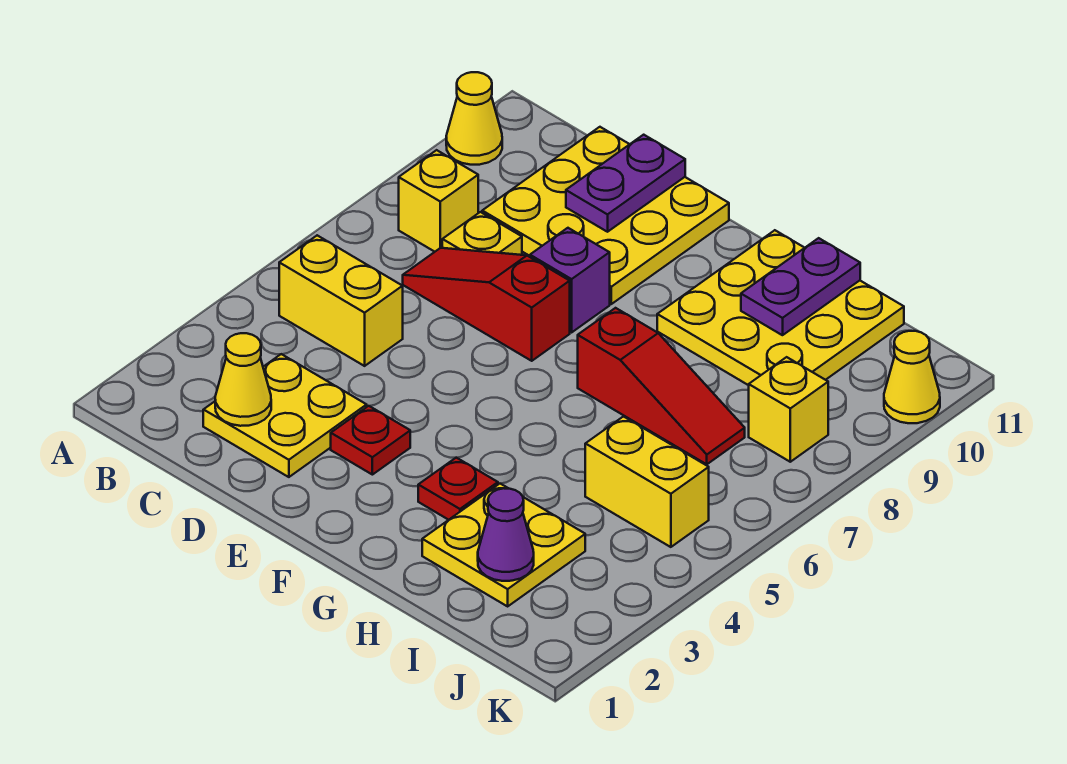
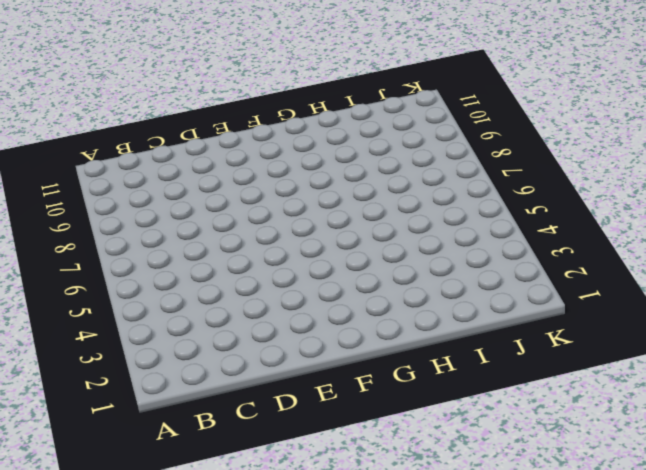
none -> yellow cone A10 level 1
none -> yellow brick B5:C5 level 1
none -> yellow brick B8 level 1

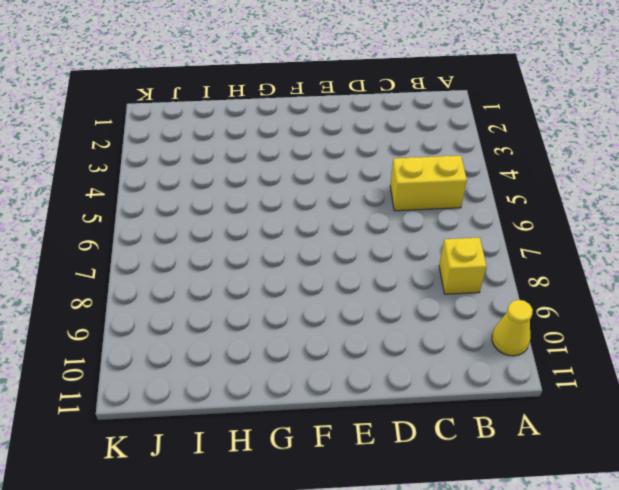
none -> yellow plate C2:D3 level 1
none -> red slope C7:E7 level 1 top E
none -> yellow plate C8 level 1

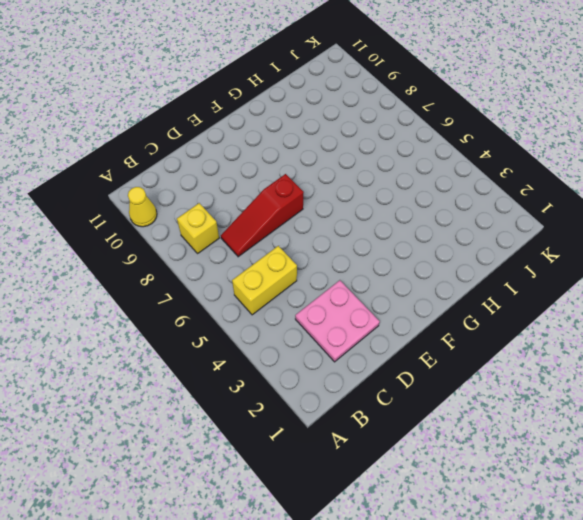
pink plate C2:D3 level 1 -> yellow plate C2:D3 level 1
none -> yellow plate C8 level 1
none -> yellow plate C9:E11 level 1
none -> red plate E3 level 1

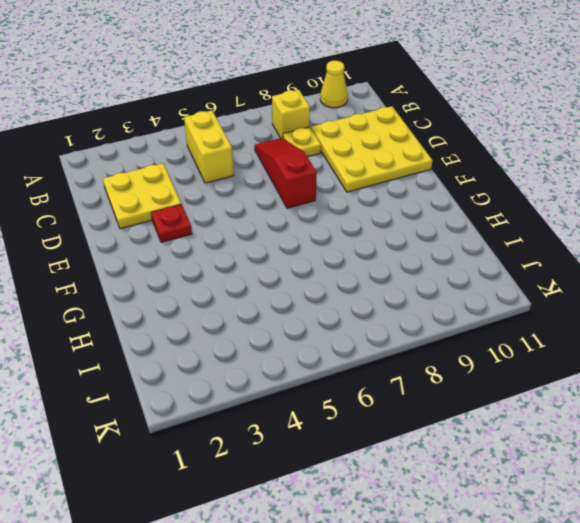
none -> purple brick E8 level 1
none -> red plate G3 level 1
none -> red slope G7:I7 level 1 top G

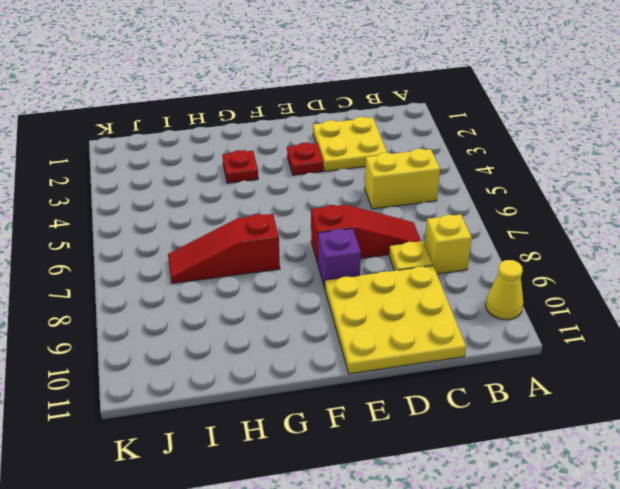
none -> yellow plate G9:I11 level 1
none -> yellow plate H2:I3 level 1
none -> yellow brick I5:J5 level 1

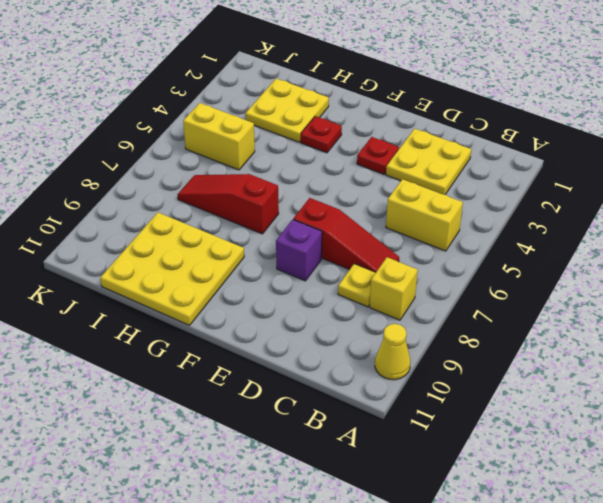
none -> yellow plate C9:E11 level 1
none -> yellow brick J8 level 1
none -> yellow cone K10 level 1

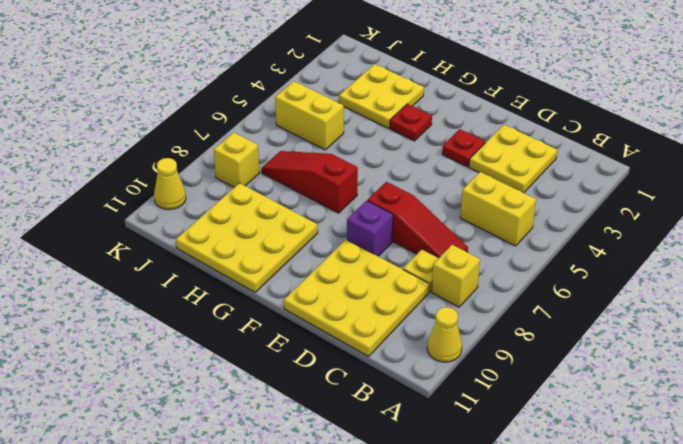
none -> yellow cone C2 level 2
none -> purple plate D10:D11 level 2
none -> purple plate H10:H11 level 2

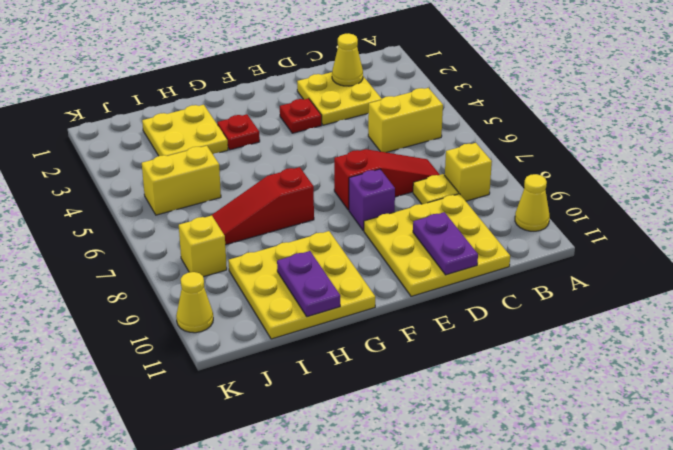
none -> purple cone I2 level 2

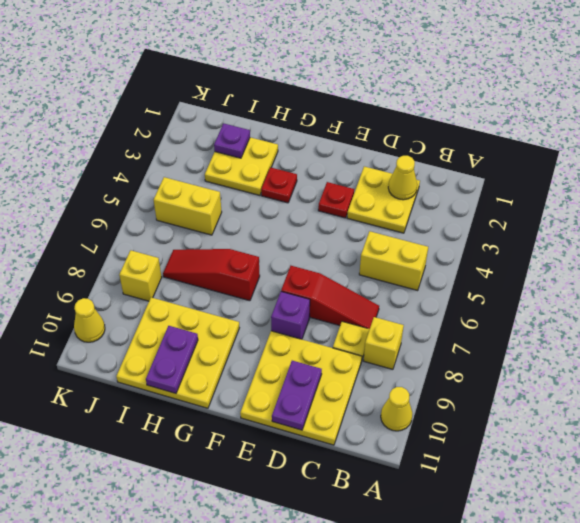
purple plate I2 level 2 -> purple cone I2 level 2

